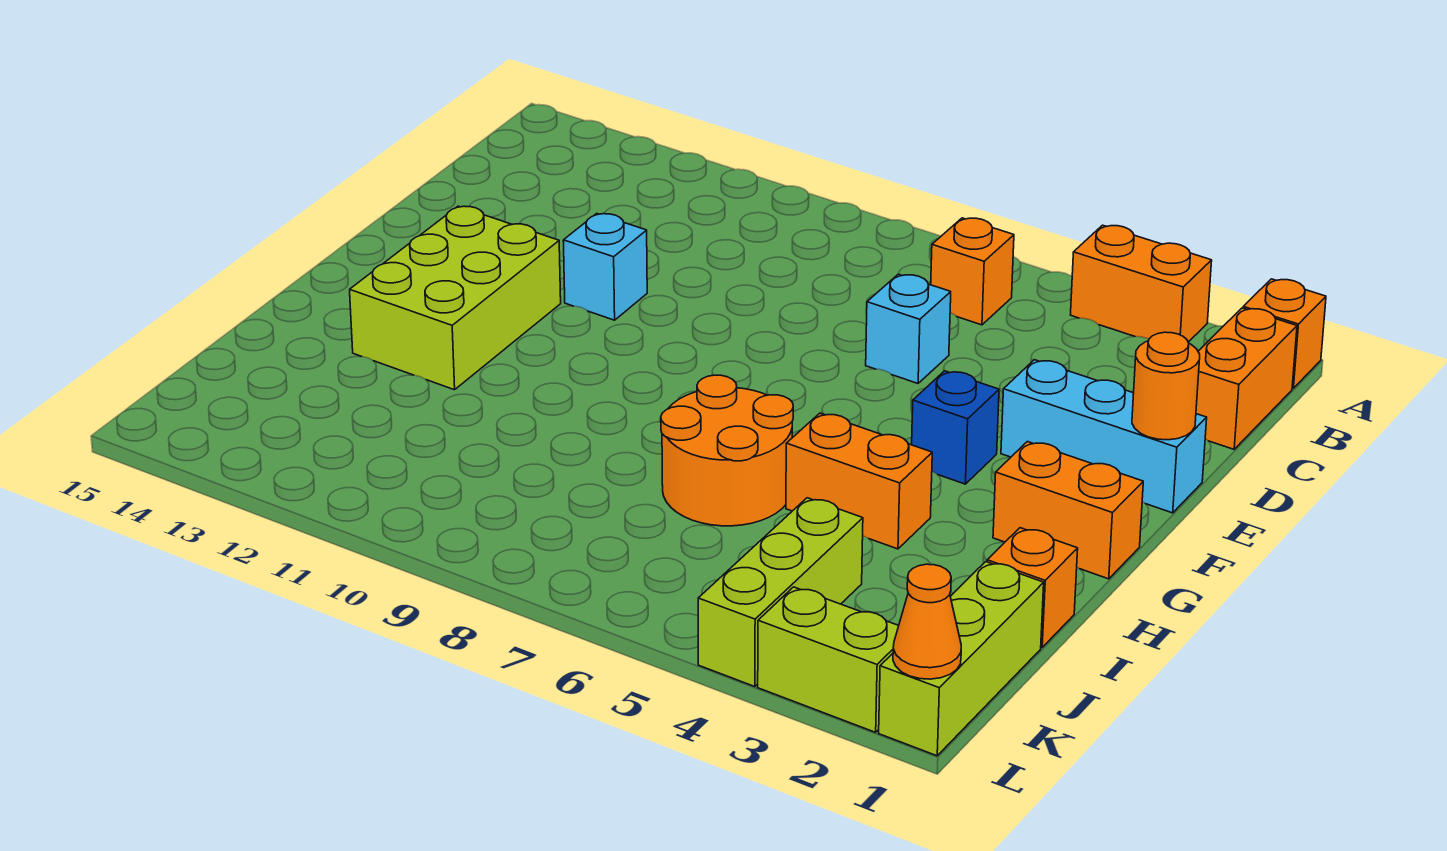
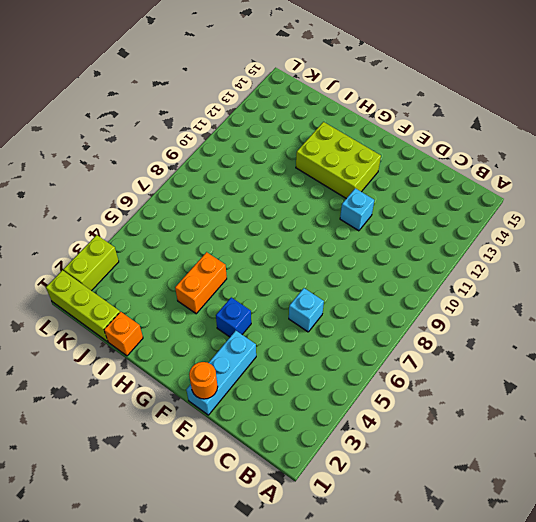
none -> orange brick A1 level 1
none -> orange brick A3:A4 level 1
none -> orange brick B1:C1 level 1

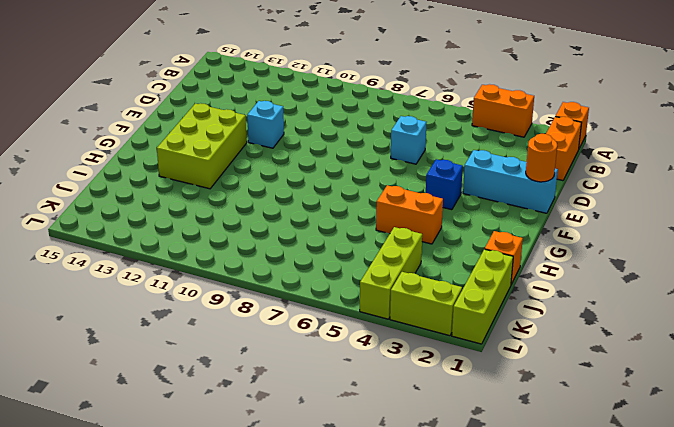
none -> orange brick B6 level 1
none -> orange brick G1:G2 level 1
none -> orange round brick H6:I7 level 1

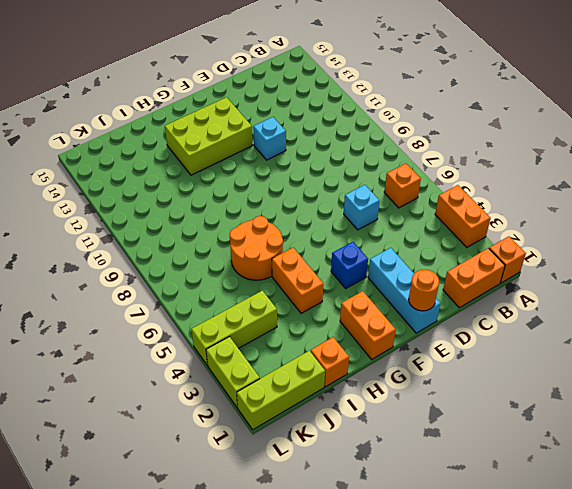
none -> orange cone L1 level 2

